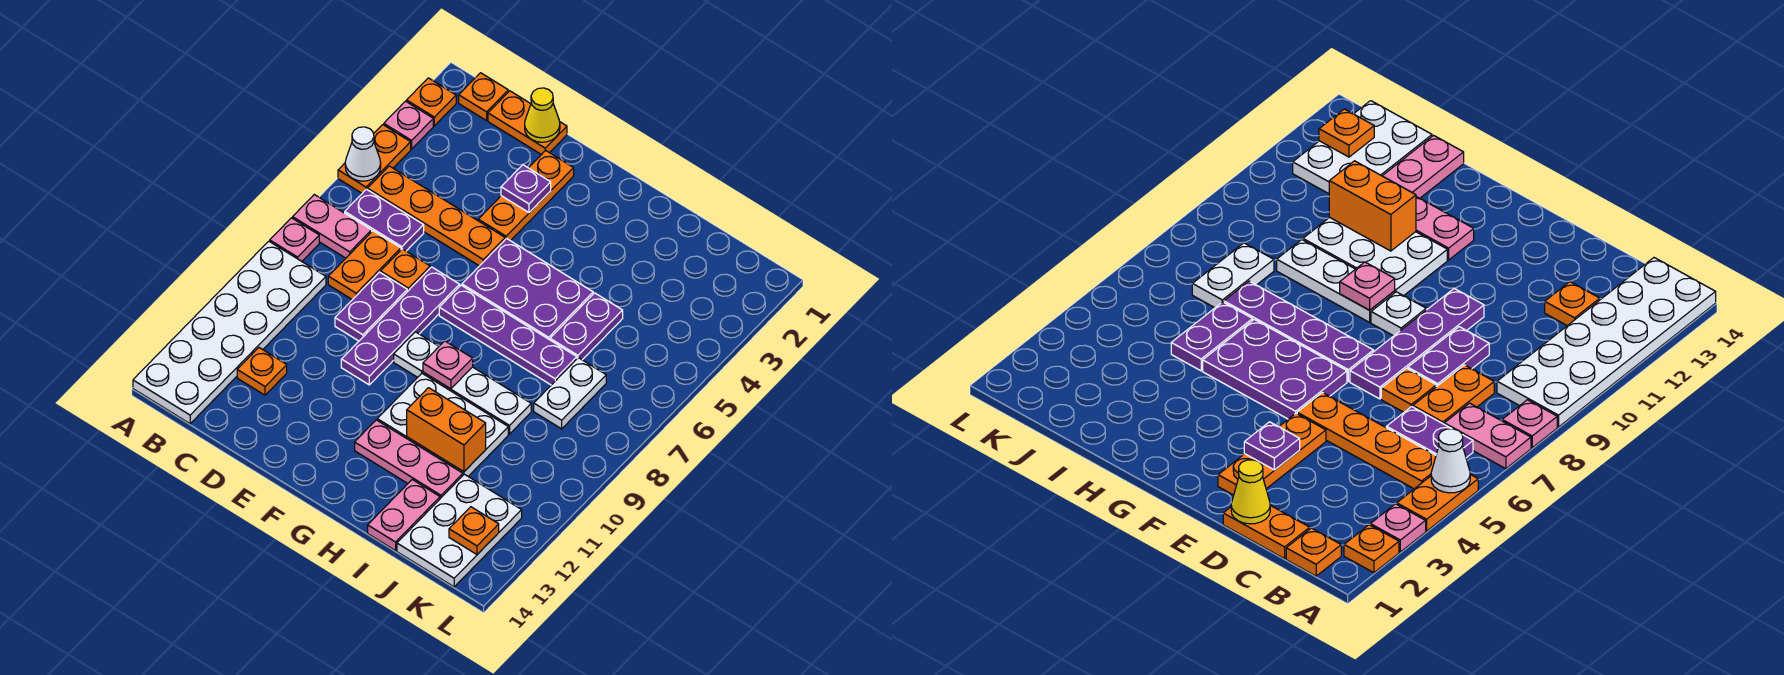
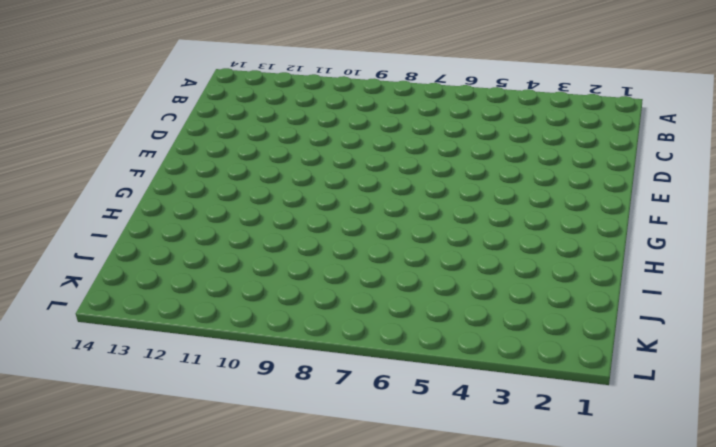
none -> orange plate A2 level 1
none -> pink plate A3 level 1
none -> orange plate A4:A5 level 1
none -> pink plate A7:B7 level 1

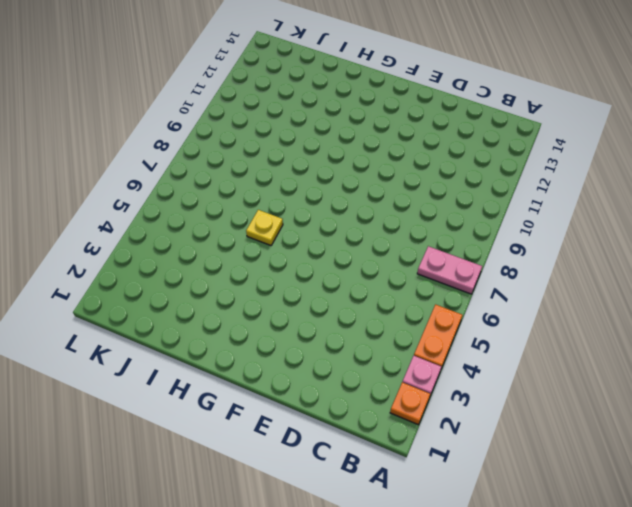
yellow plate H6 level 1 -> purple plate F5:H6 level 1
none -> pink plate A8 level 1
none -> white plate A9:B14 level 1
none -> orange plate B1 level 1
none -> orange plate B5:E5 level 1

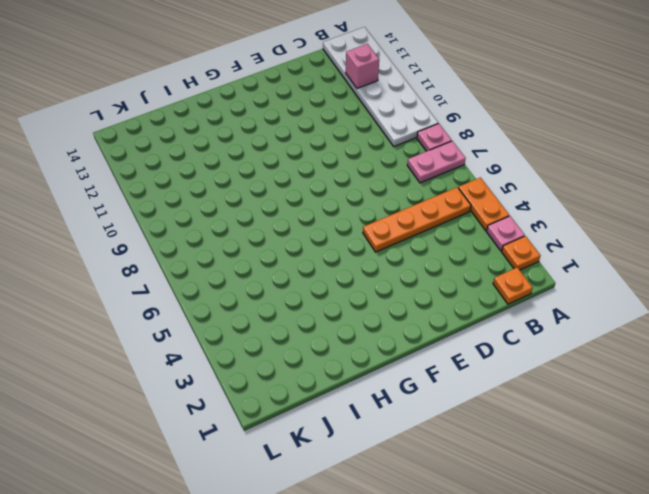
pink brick B12 level 2 -> none
none -> purple plate B6:C6 level 1
none -> orange plate C1:D1 level 1
none -> orange plate C7:C8 level 1
none -> orange plate C12 level 1

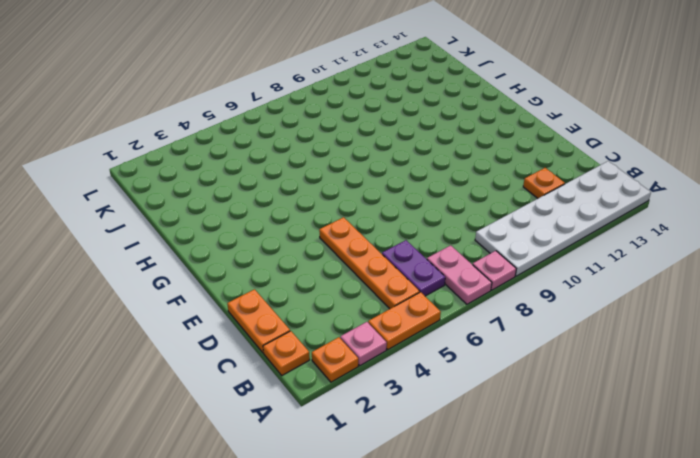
none -> orange plate C7:C8 level 1
none -> orange plate D7 level 1
none -> purple plate D8:D9 level 1
none -> orange plate E2:E4 level 1

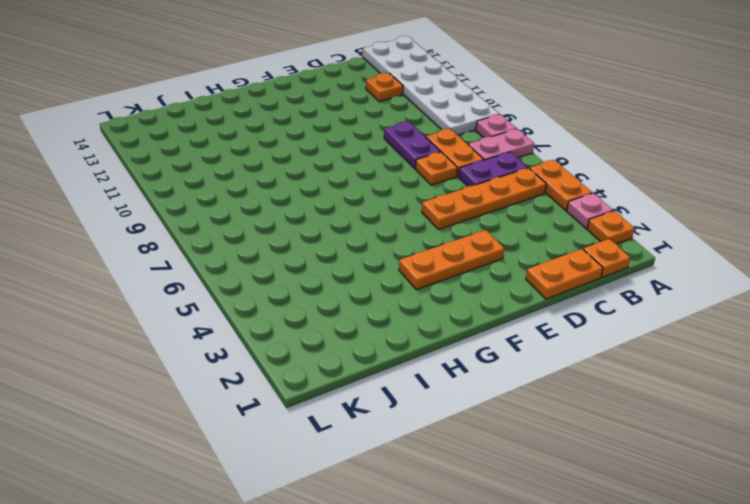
orange plate E3:G3 level 1 -> orange plate E2:E4 level 1
none -> purple plate E7:E10 level 1
none -> purple plate F5:H6 level 1
none -> purple plate F7:I7 level 1
none -> white plate F9 level 1

